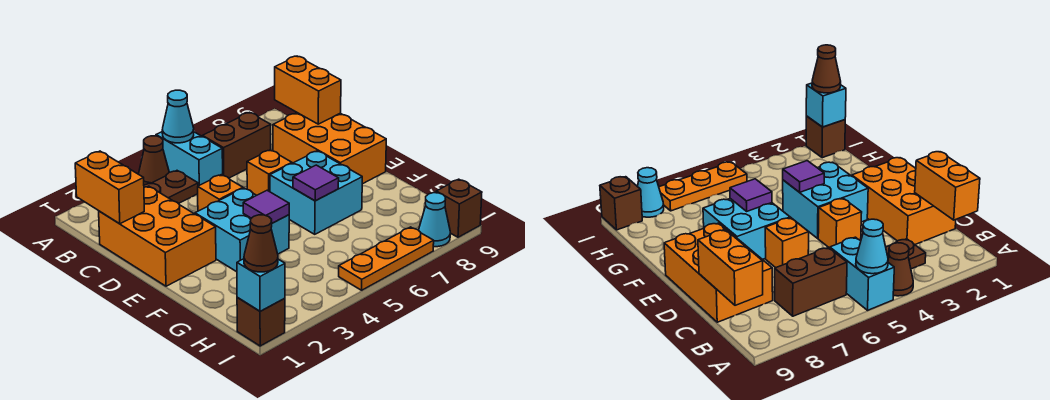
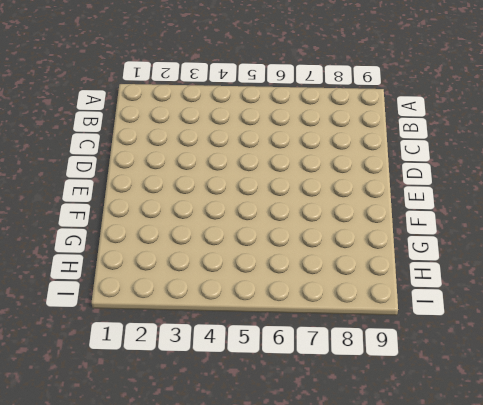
none -> brown cone A4 level 1
none -> cyan brick A5:B5 level 1
none -> brown plate B3:B4 level 1

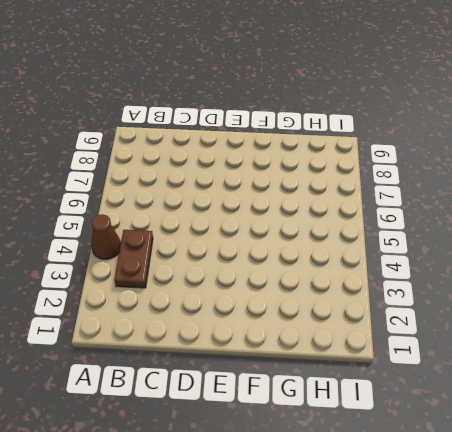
none -> cyan brick A5:B5 level 1
none -> brown brick B6:B7 level 1
none -> orange brick C1:E2 level 1

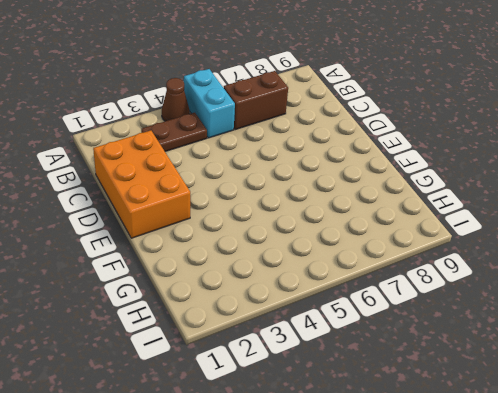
none -> orange brick C8:E9 level 1
none -> orange brick D4 level 1
none -> orange brick D6 level 1

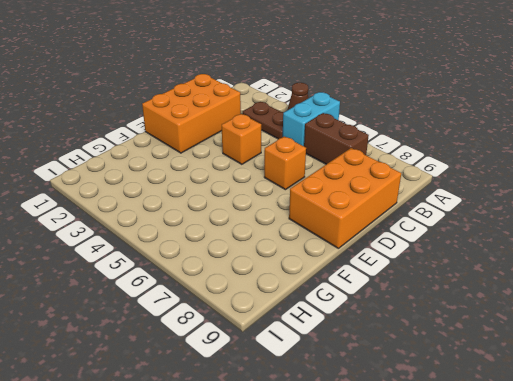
none -> cyan brick E3:F4 level 1
none -> cyan brick E6:F7 level 1
none -> brown brick I1 level 1

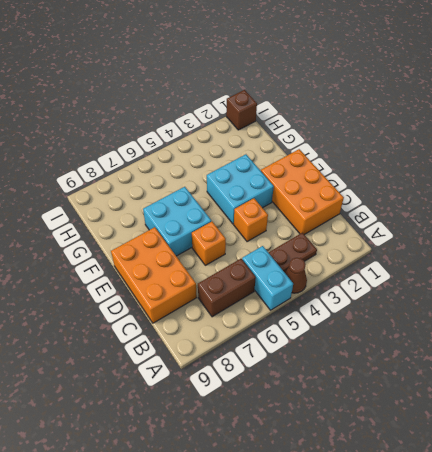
none -> orange plate I5:I7 level 1
none -> cyan cone I8 level 1
none -> brown brick I9 level 1

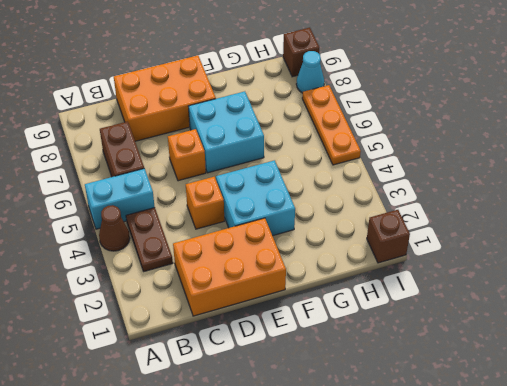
none -> cyan cone A5 level 2
none -> orange brick B1:C1 level 2
none -> orange brick B9:C9 level 2

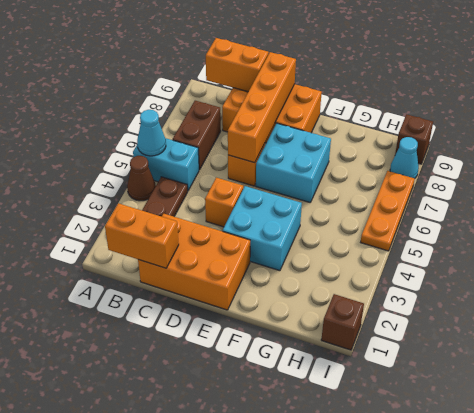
orange brick D6:D9 level 2 -> none
none -> purple tile F4 level 2
none -> purple tile F6 level 2
none -> cyan brick I1 level 2

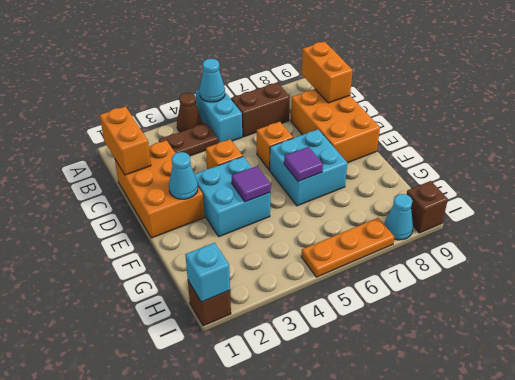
cyan cone E2 level 2 -> none
none -> brown cone I1 level 3

